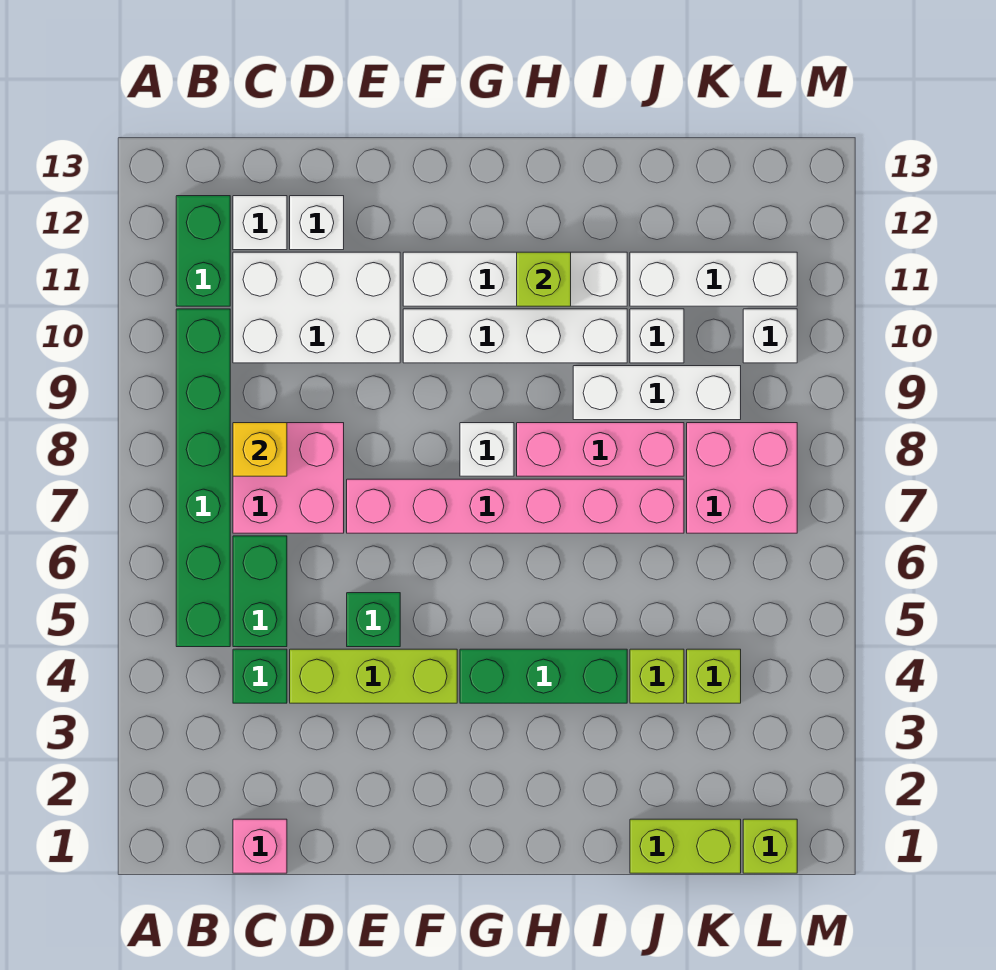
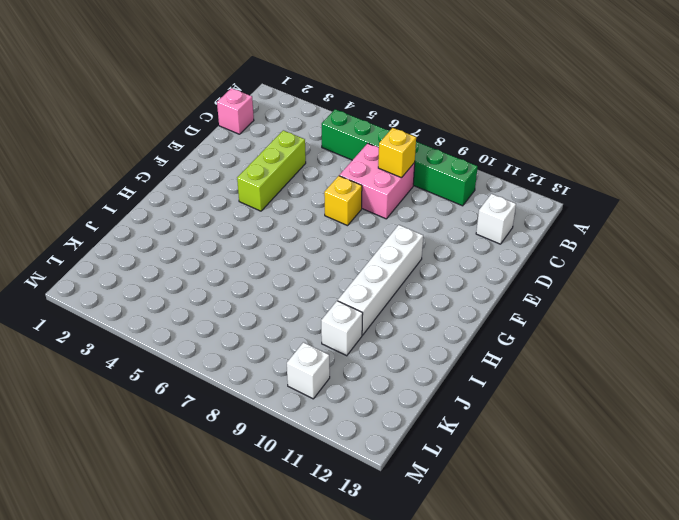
yellow brick E7 level 1 -> pink brick E7:J7 level 1
none -> green brick B11:B12 level 1
none -> green brick C4 level 1
none -> green brick C5:C6 level 1

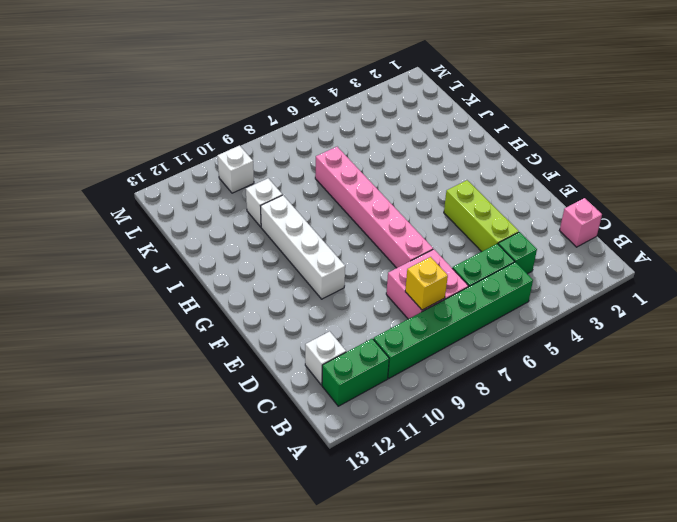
none -> white brick C10:E11 level 1
none -> white brick D12 level 1
none -> green brick E5 level 1

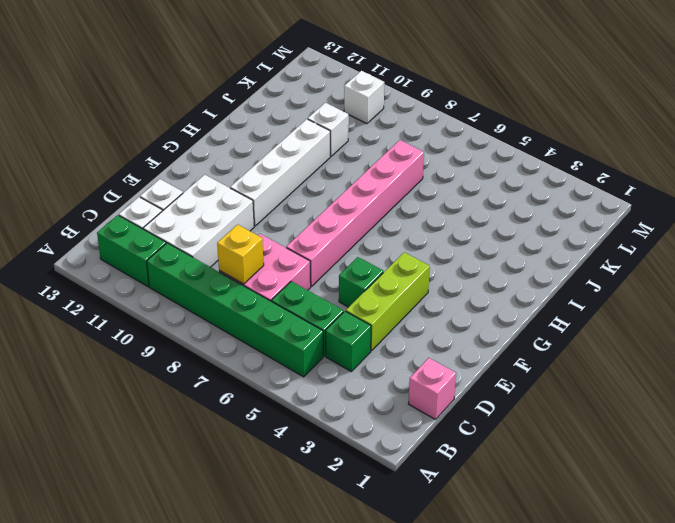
none -> white brick F11:I11 level 1
none -> green brick G4:I4 level 1
none -> white brick G8 level 1

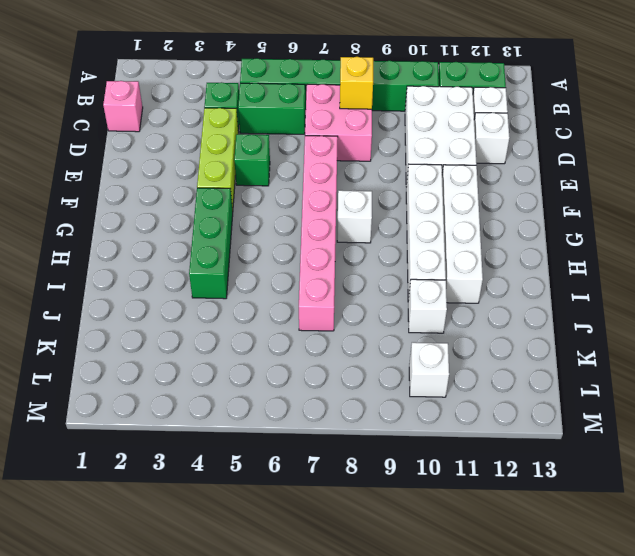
none -> pink brick H8:J8 level 1
none -> white brick I9:K9 level 1
none -> lime brick J1:K1 level 1

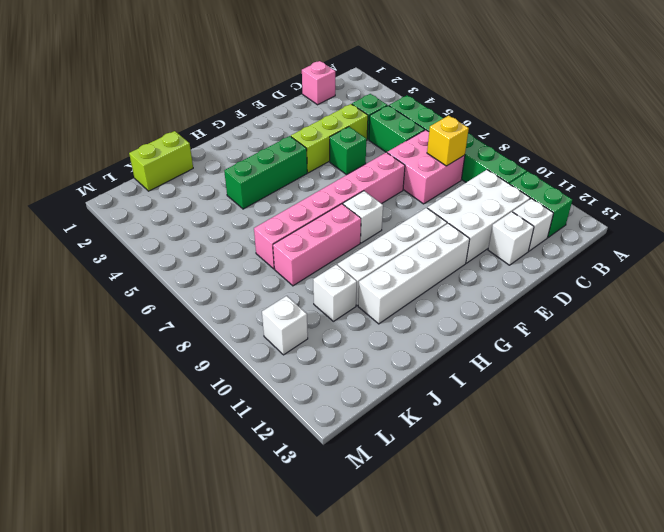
none -> white brick I9:K9 level 1
none -> lime brick J4 level 1
none -> white brick J11:L11 level 1

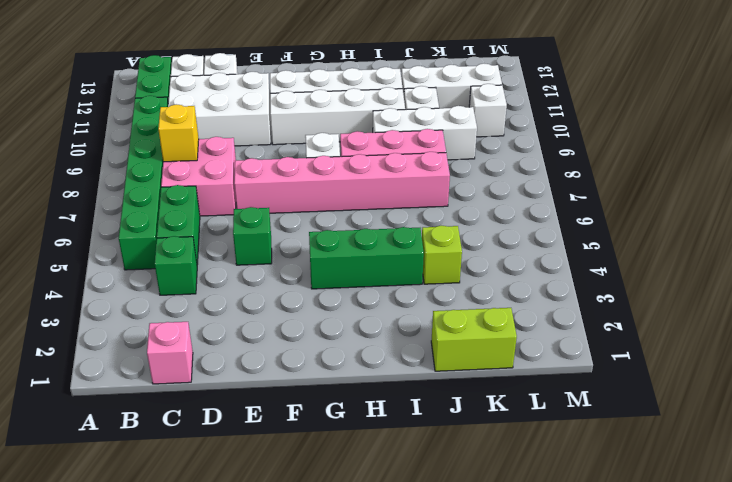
none -> lime brick D4:F4 level 1
none -> lime brick K4 level 1
none -> pink brick K7:L8 level 1

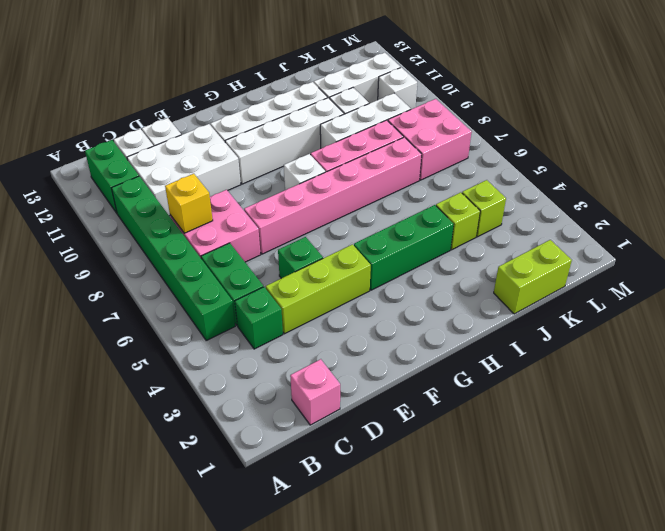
none -> lime brick L1 level 1
none -> lime brick H11 level 2

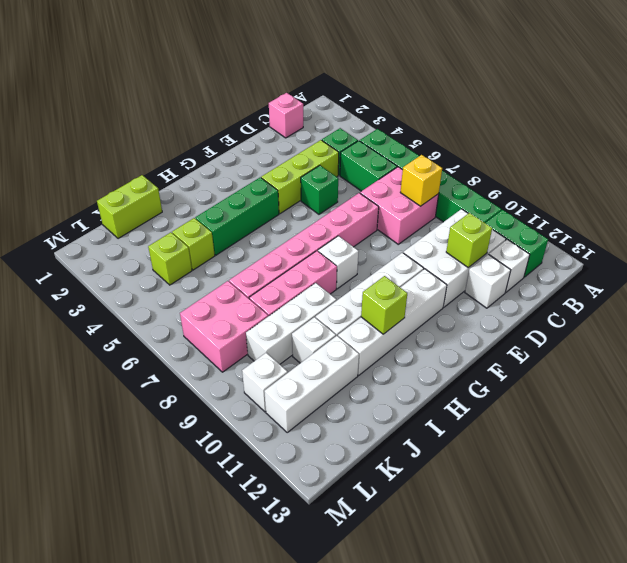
lime brick D11 level 2 -> lime brick L1 level 1

